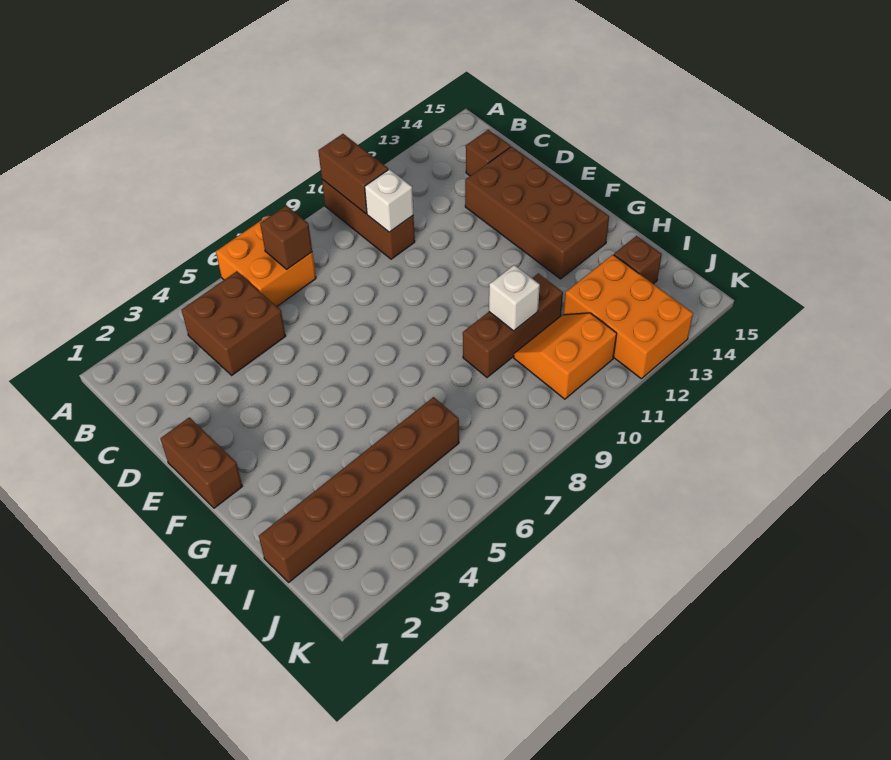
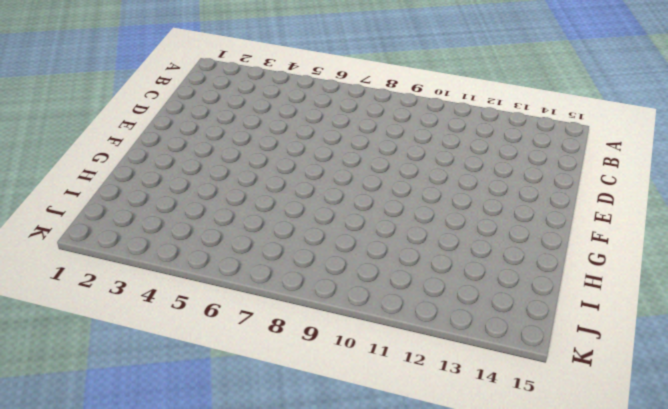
none -> orange brick A6:B7 level 1
none -> brown brick A10:C10 level 1
none -> brown brick B4:C5 level 1

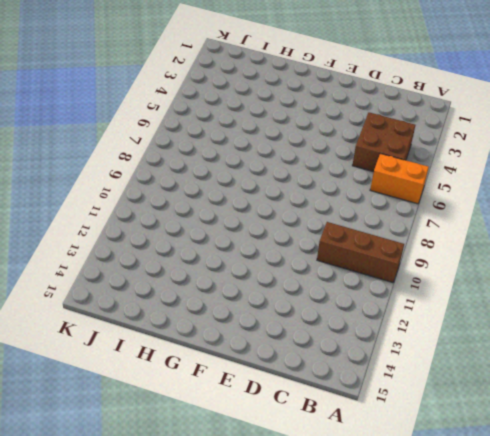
orange brick A6:B6 level 1 -> orange brick A6:B7 level 1
none -> brown brick C14 level 1
none -> brown brick D13:G14 level 1
none -> brown brick E1:F1 level 1

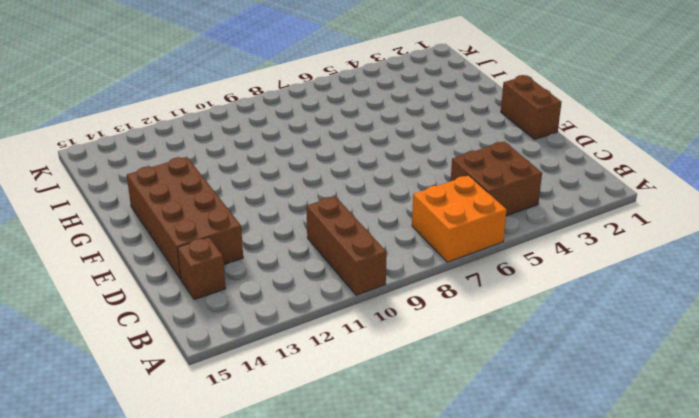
none -> brown brick H9:H11 level 1
none -> brown brick I1:I6 level 1
none -> orange slope I10:J11 level 1 top J

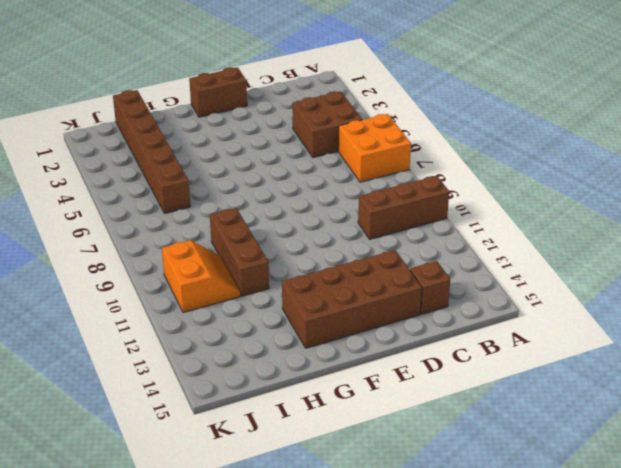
none -> orange brick I12:K13 level 1
none -> brown brick I14 level 1
none -> brown brick A10:B10 level 2

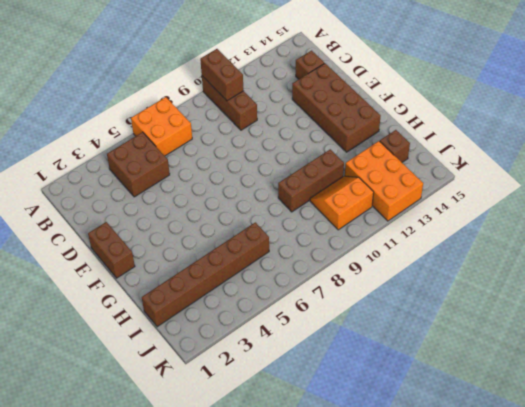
none -> brown brick B7 level 2
none -> white brick C10 level 2
none -> white brick H10 level 2

